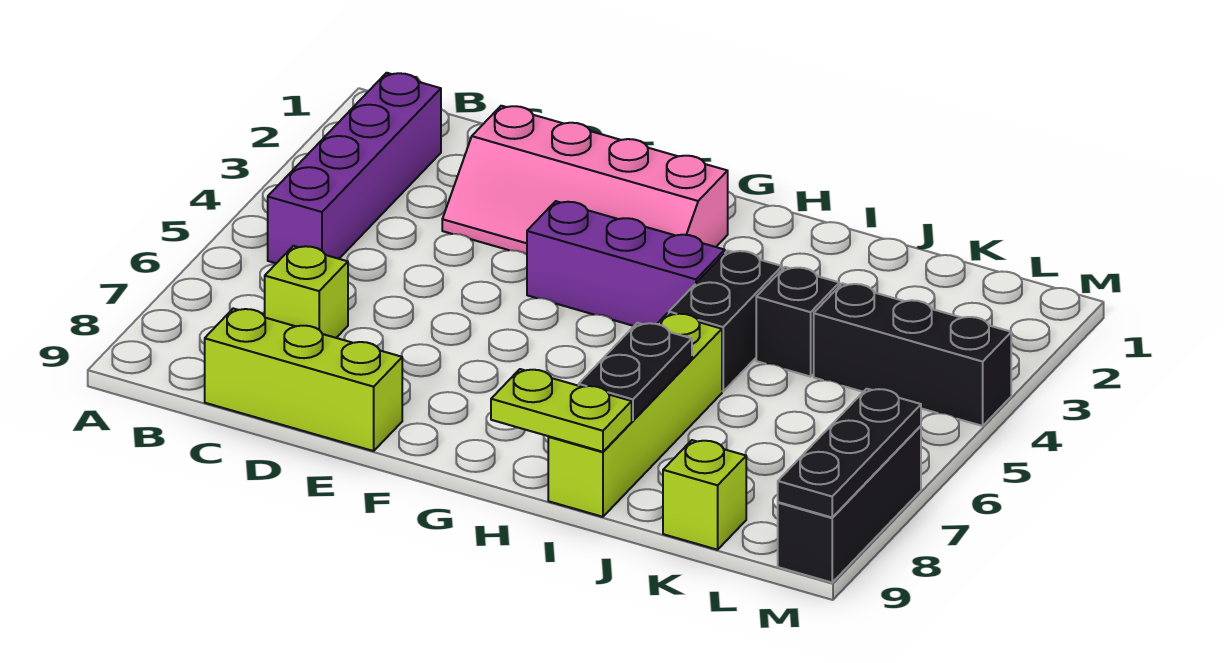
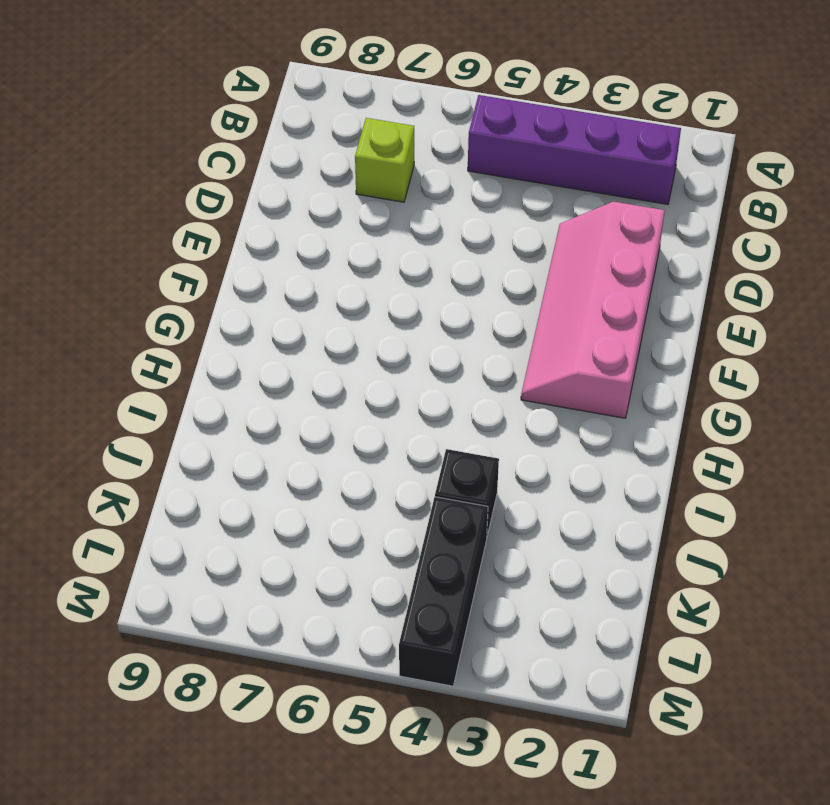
none -> lime brick C9:E9 level 1
none -> purple brick F4:H4 level 1
none -> black brick I4:I5 level 1

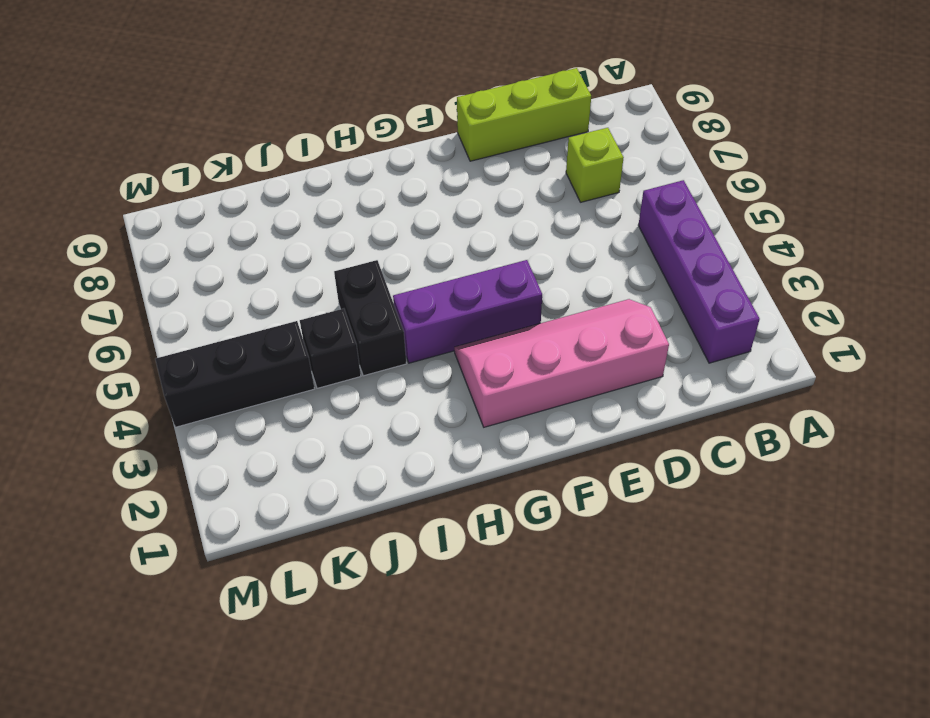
none -> lime brick I6:I9 level 1
none -> lime brick K9 level 1
none -> black brick M7:M9 level 1

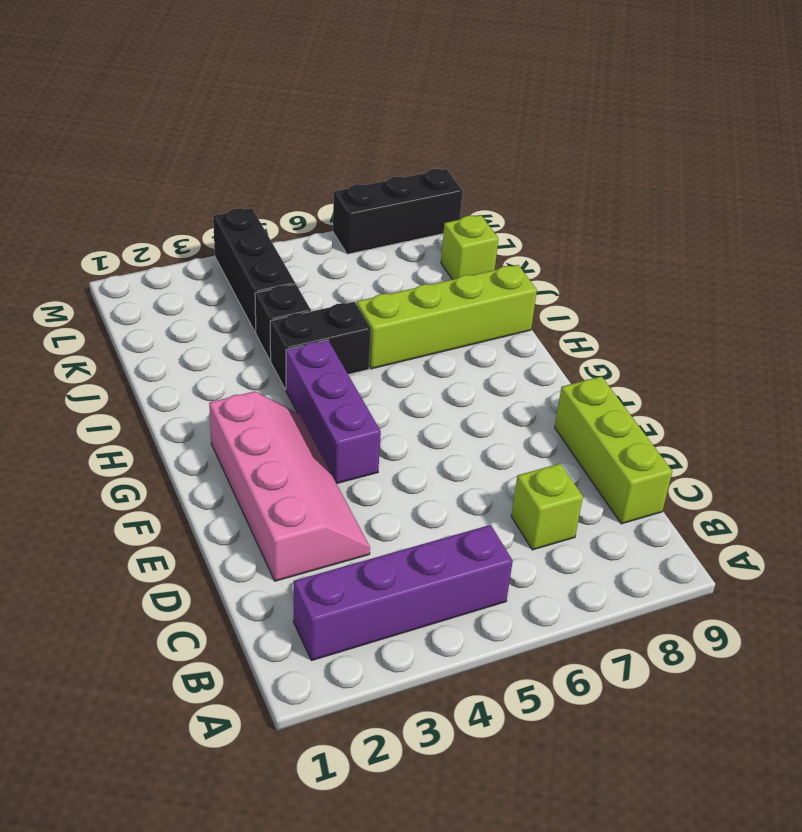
none -> lime plate H9:I9 level 2
none -> black plate I7:I8 level 2
none -> black plate M7:M9 level 2

